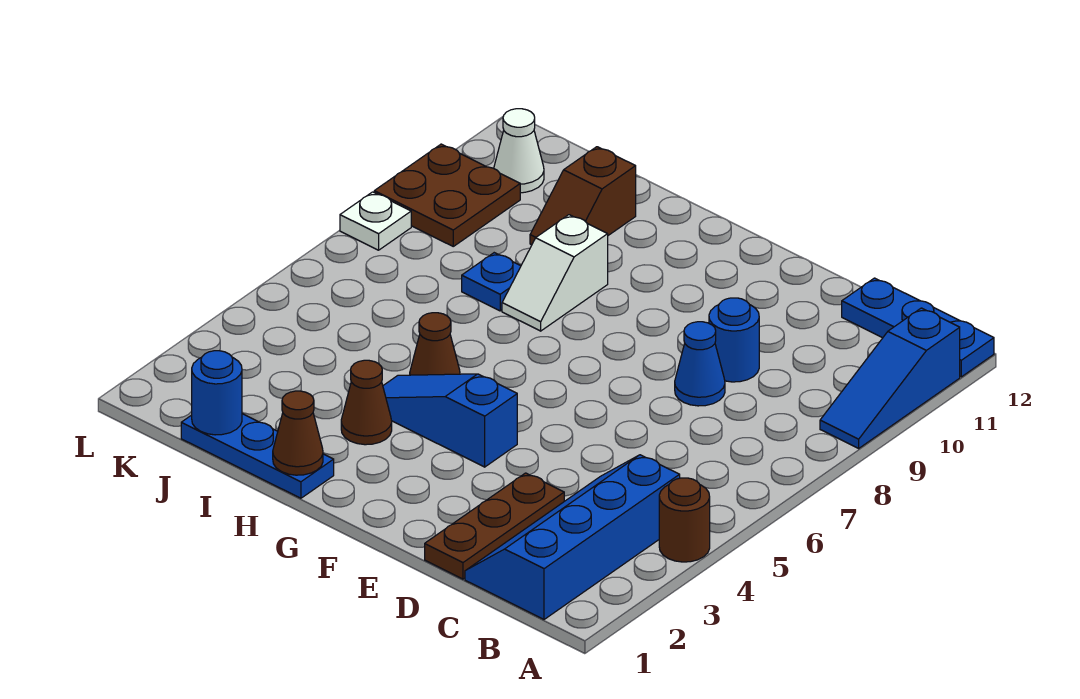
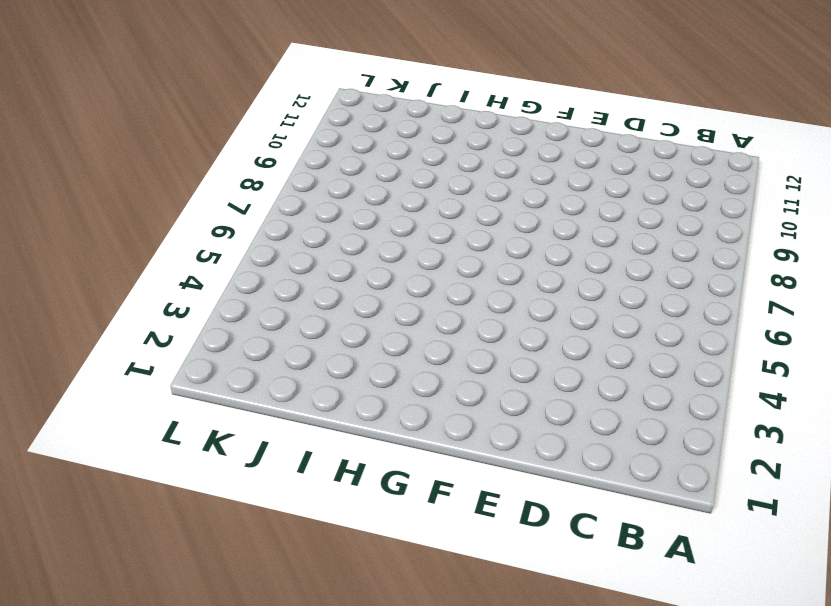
none -> brown round brick A4 level 1
none -> blue slope A9:A11 level 1 top 11
none -> blue plate A12:C12 level 1

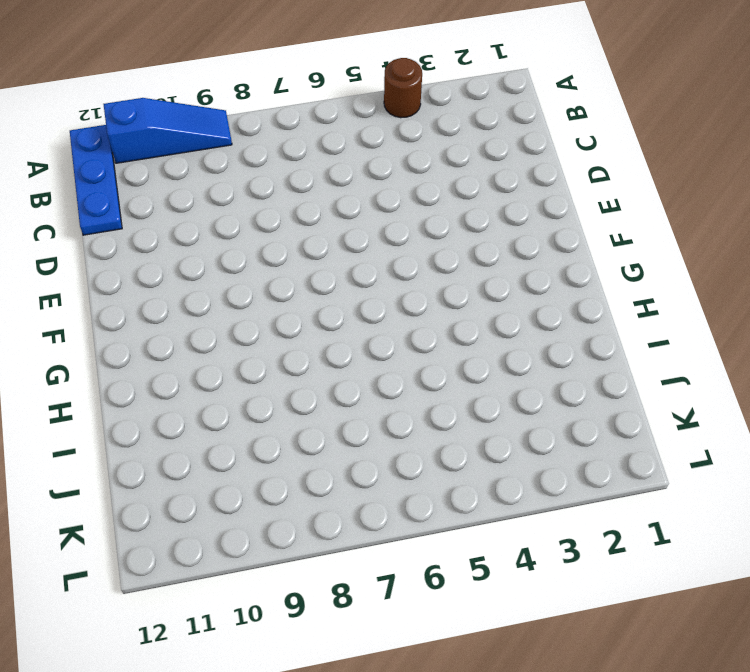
none -> blue slope B1:C4 level 1 top B
none -> brown plate D1:D3 level 1
none -> blue cone D8 level 1

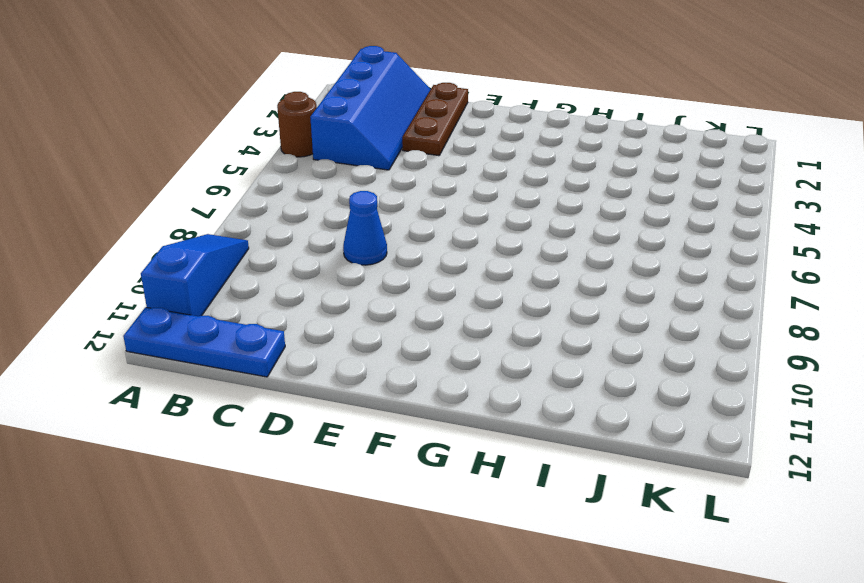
none -> blue round brick D9 level 1
none -> blue slope F4:H4 level 1 top F
none -> blue plate H1:J1 level 1

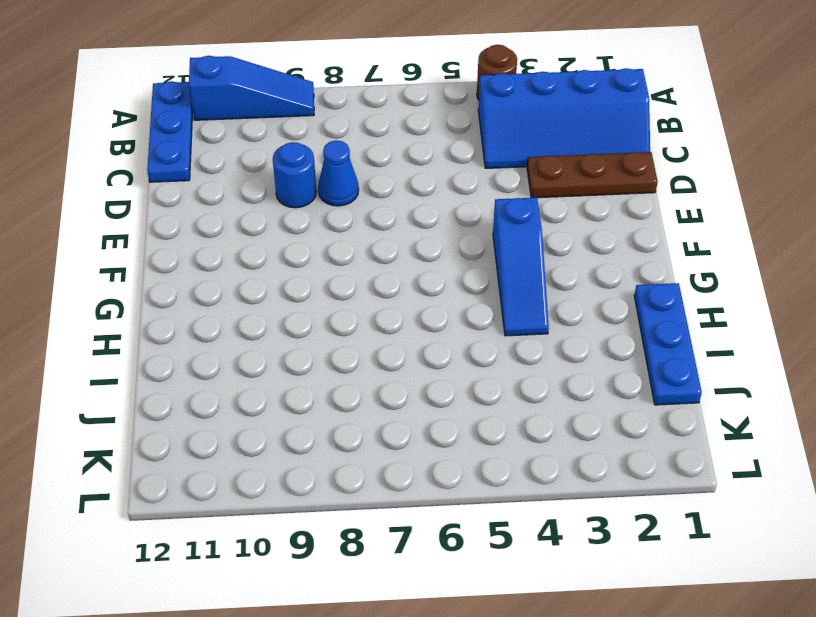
none -> brown cone H3 level 1
none -> brown cone H5 level 1
none -> white slope H8:H9 level 1 top 9

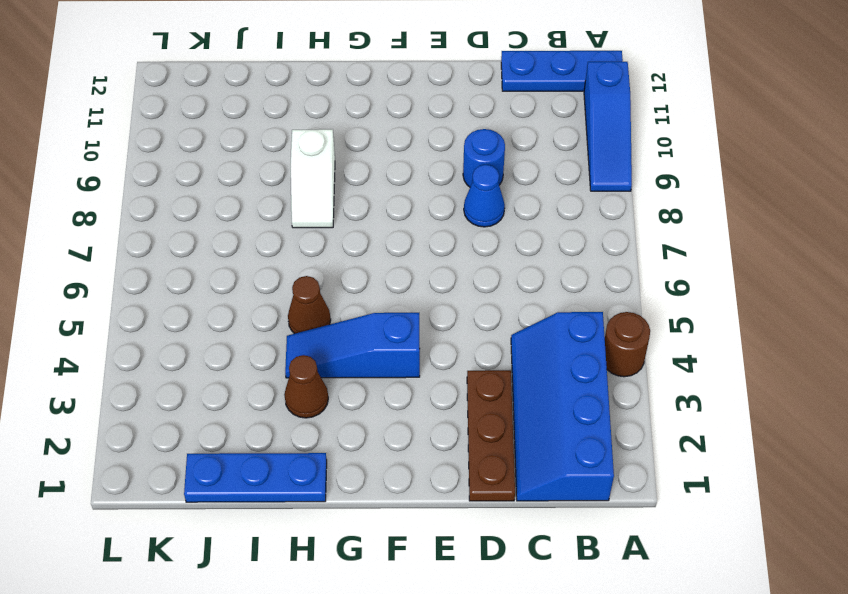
none -> blue plate I8 level 1
none -> brown slope I10:I11 level 1 top 11
none -> brown plate K9:L10 level 1

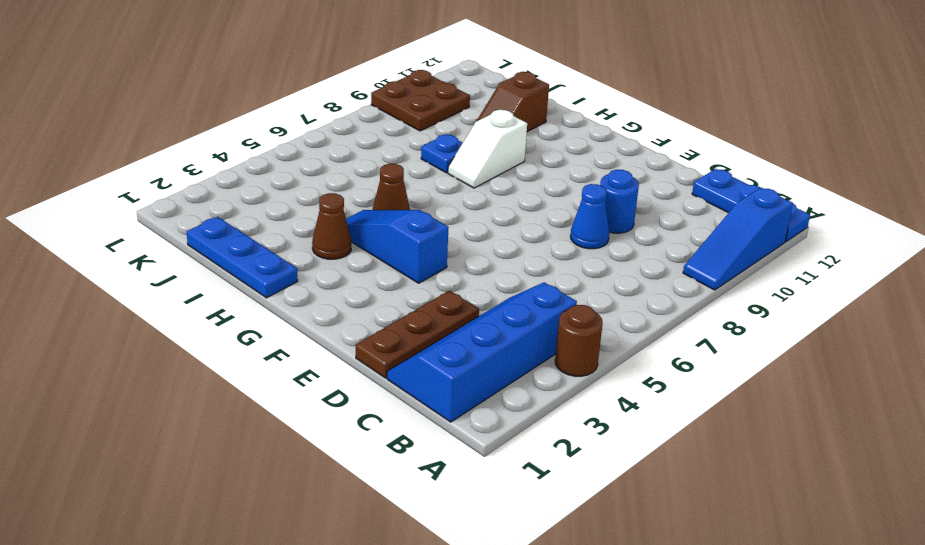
none -> white cone K11 level 1
none -> white plate L8 level 1
none -> brown cone H1 level 2

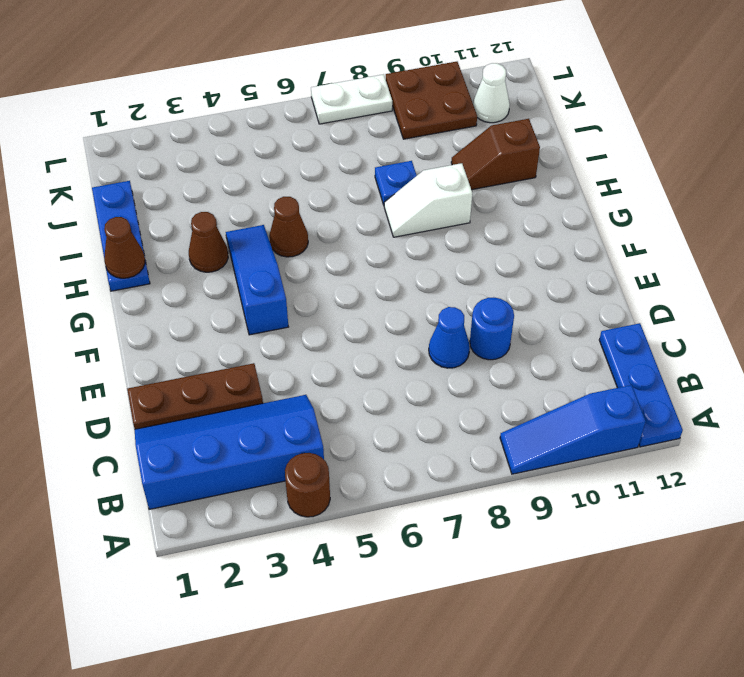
white plate L7:L8 level 1 -> white plate L8 level 1
none -> blue round brick J1 level 2

